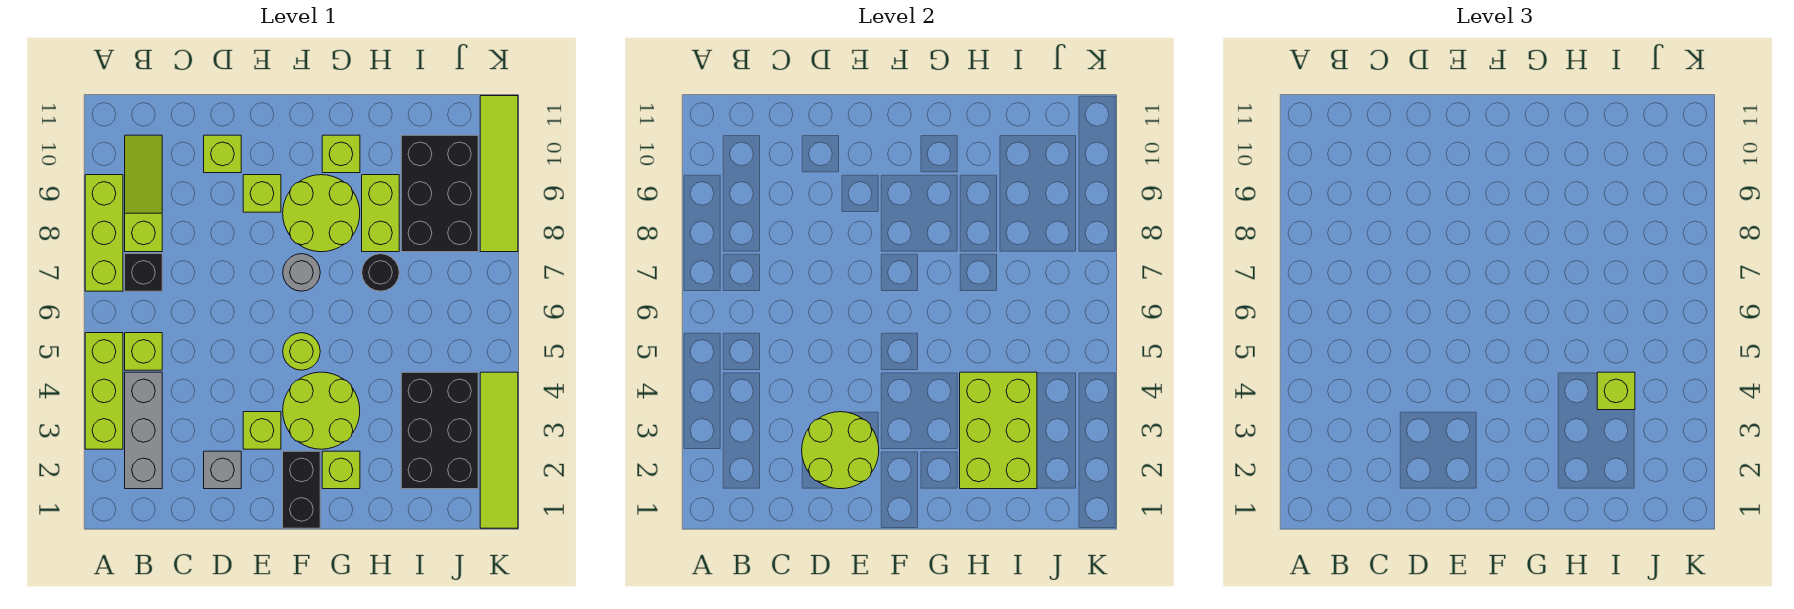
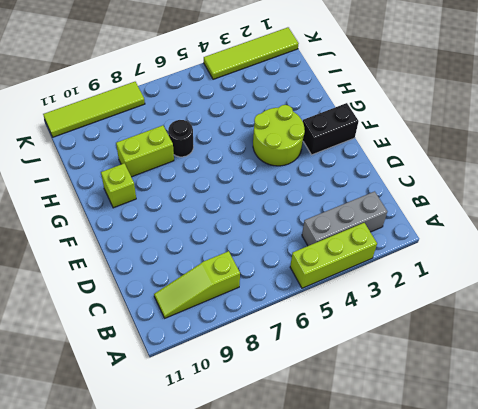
none -> lime brick A7:A9 level 1
none -> lime brick B5 level 1
none -> black brick B7 level 1

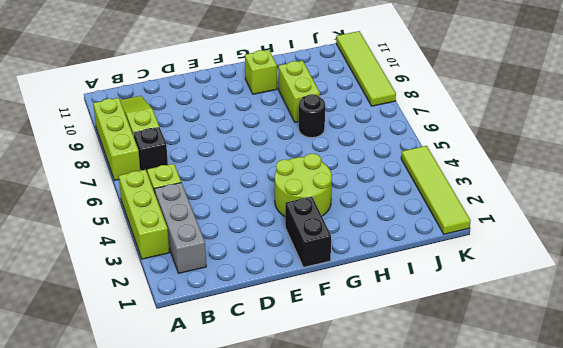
none -> grey brick D2 level 1
none -> lime brick D10 level 1
none -> lime brick E3 level 1

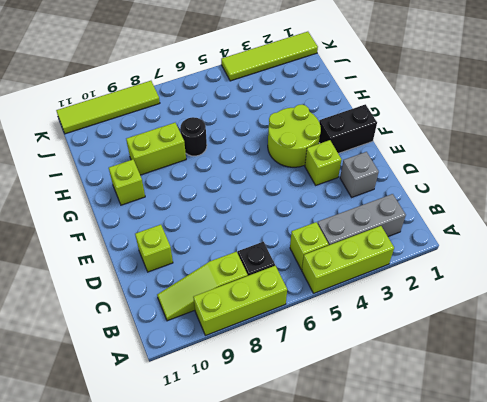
none -> lime brick E9 level 1
none -> lime round brick F5 level 1
none -> grey round brick F7 level 1

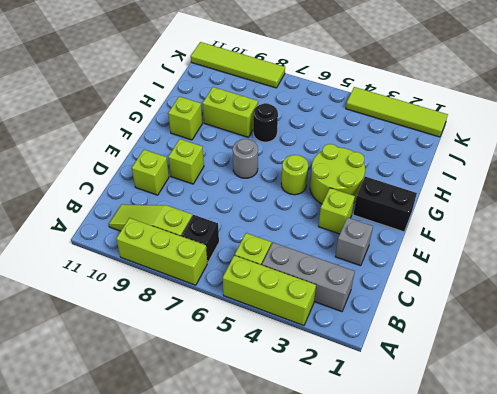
none -> lime round brick F8:G9 level 1
none -> lime brick G2 level 1
none -> black brick I2:J4 level 1

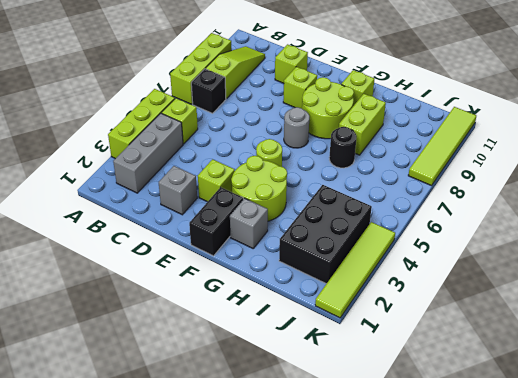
grey brick G2 level 1 -> lime brick G2 level 1
none -> black brick I8:J10 level 1
none -> lime round brick D2:E3 level 2
none -> lime brick H2:I4 level 2

